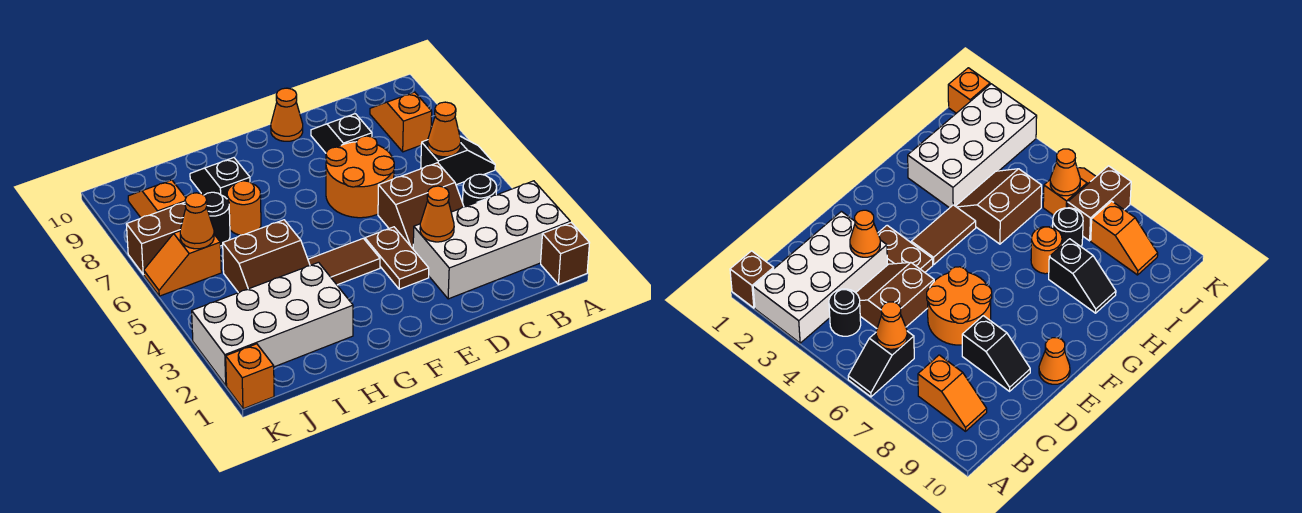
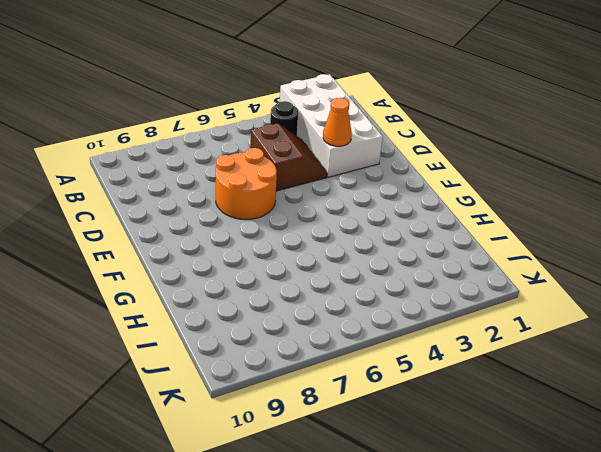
none -> brown brick A1 level 1
none -> black slope A6:B6 level 1 top B
none -> orange slope B8:B9 level 1 top 8

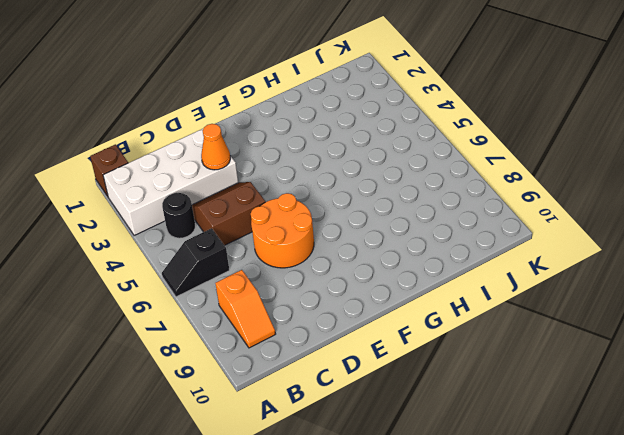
none -> black slope D8:D9 level 1 top 8
none -> brown plate E3:E4 level 1
none -> orange cone E10 level 1

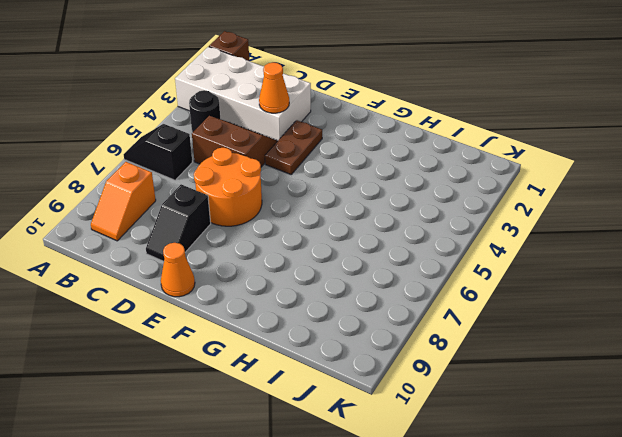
none -> brown tile F4:G4 level 1
none -> white brick H2:K3 level 1
none -> brown slope H4:I5 level 1 top 5

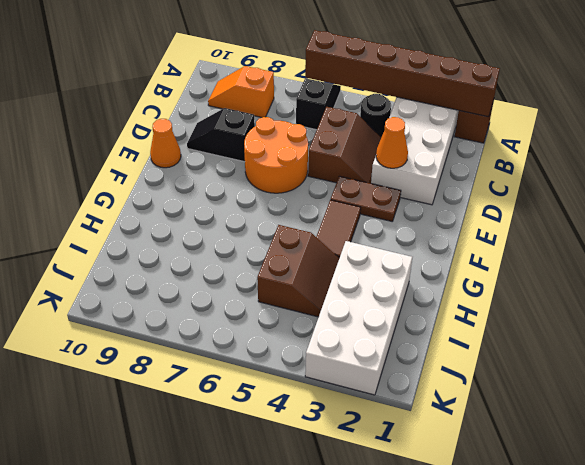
brown brick A1:A6 level 2 -> none
none -> orange round brick H7 level 1
none -> black slope H8:H9 level 1 top 8
none -> black round brick I7 level 1

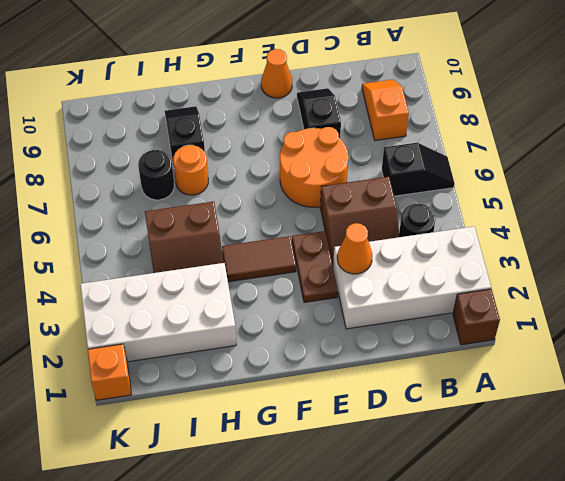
none -> orange slope J6:K6 level 1 top J
none -> brown brick J7:K7 level 1
none -> orange slope J8:J9 level 1 top 8

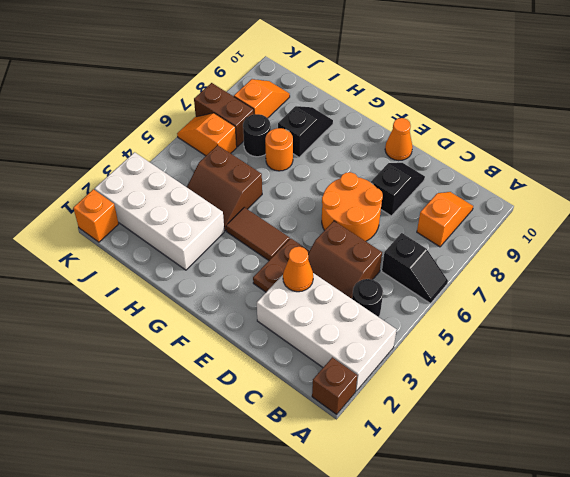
none -> orange cone B6 level 2
none -> orange cone J6 level 2

